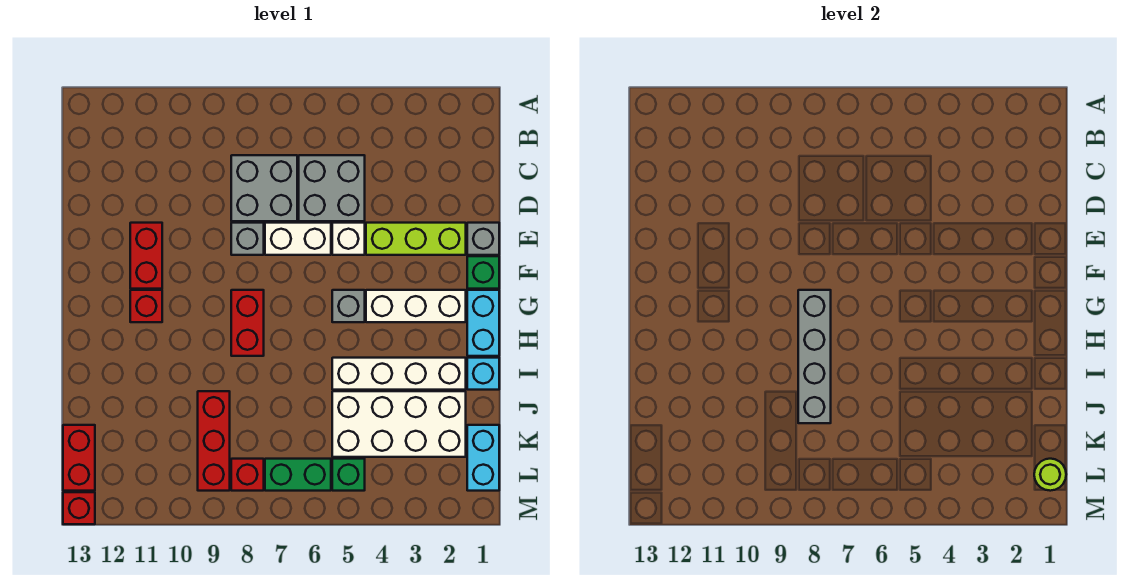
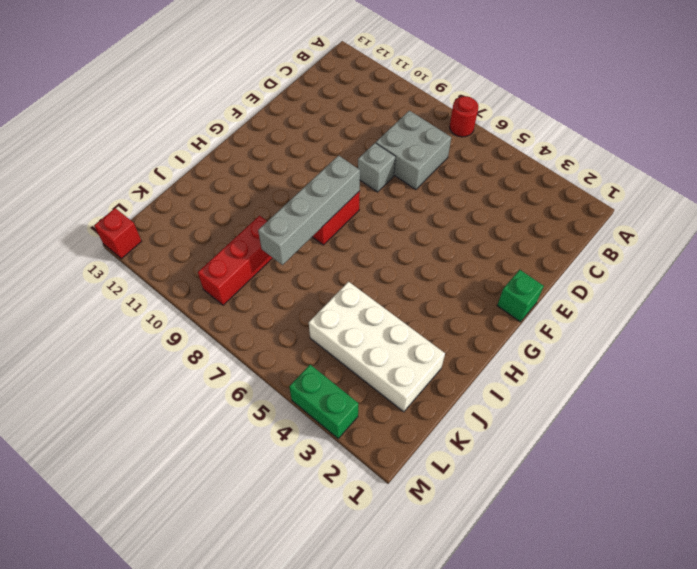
red round brick A7 level 1 -> none
green brick M3:M4 level 1 -> green brick L6:L7 level 1
none -> grey brick C5:D6 level 1
none -> grey brick E1 level 1
none -> lime brick E2:E4 level 1

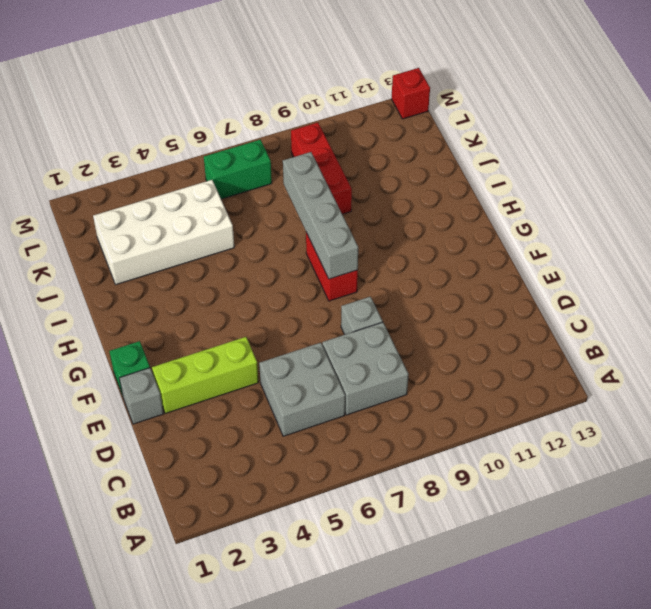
none -> white brick E5 level 1
none -> white brick E6:E7 level 1
none -> red brick E11:F11 level 1

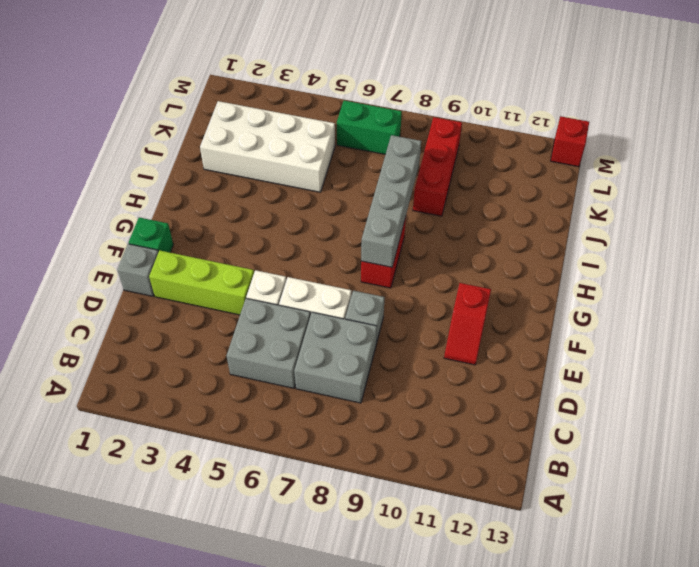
red slope E11:F11 level 1 top F -> red brick E11:F11 level 1
none -> cyan brick G1:H1 level 1
none -> white brick G2:G4 level 1
none -> grey brick G5 level 1

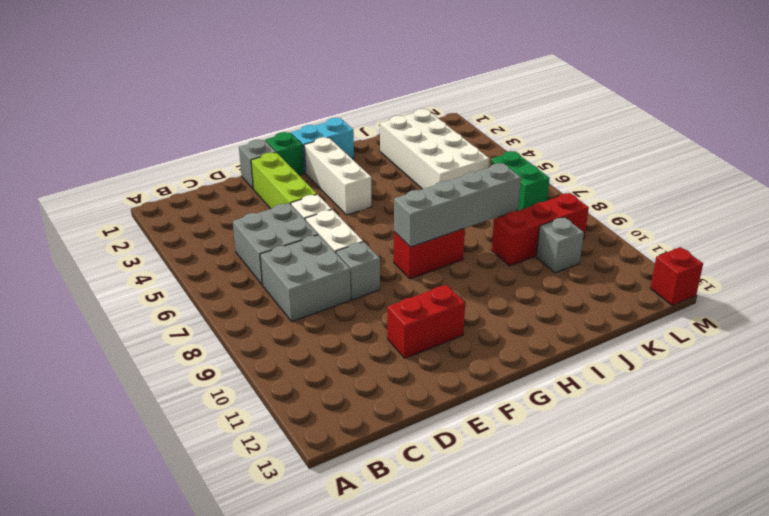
grey brick K10 level 1 -> grey brick G5 level 1
none -> red brick G11 level 1
none -> cyan brick I1 level 1
none -> white brick I2:I5 level 1

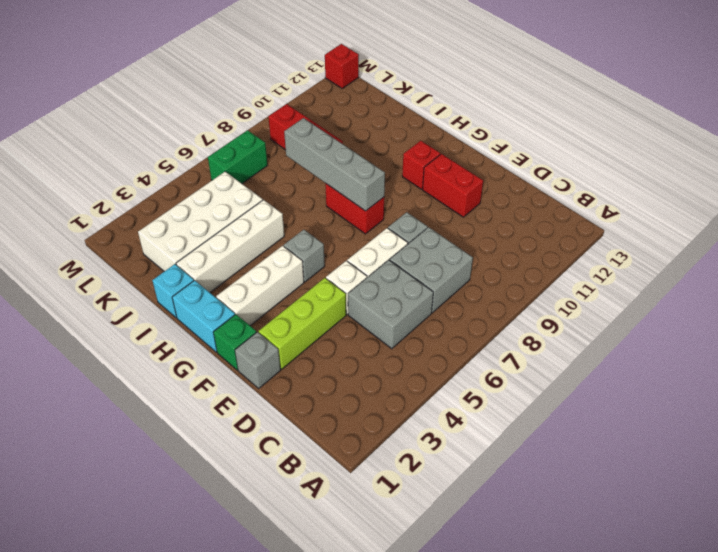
none -> cyan brick K1:L1 level 1
none -> red brick K13:L13 level 1
none -> green brick L5 level 1

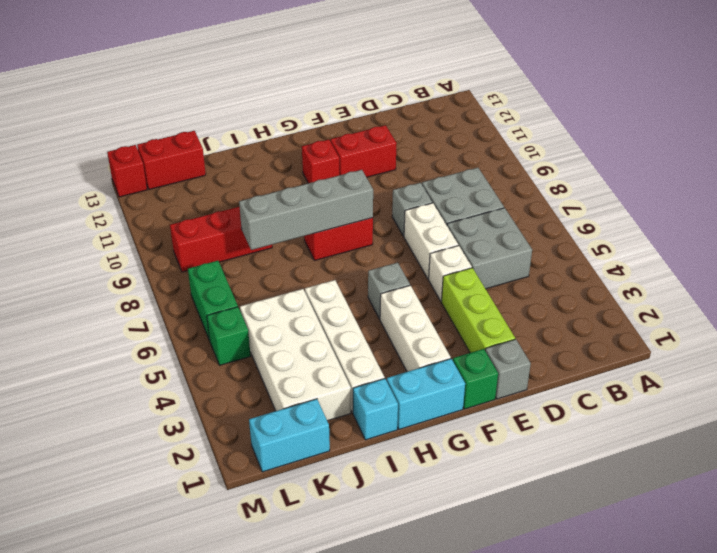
none -> red brick L8 level 1
none -> lime round brick L1 level 2

